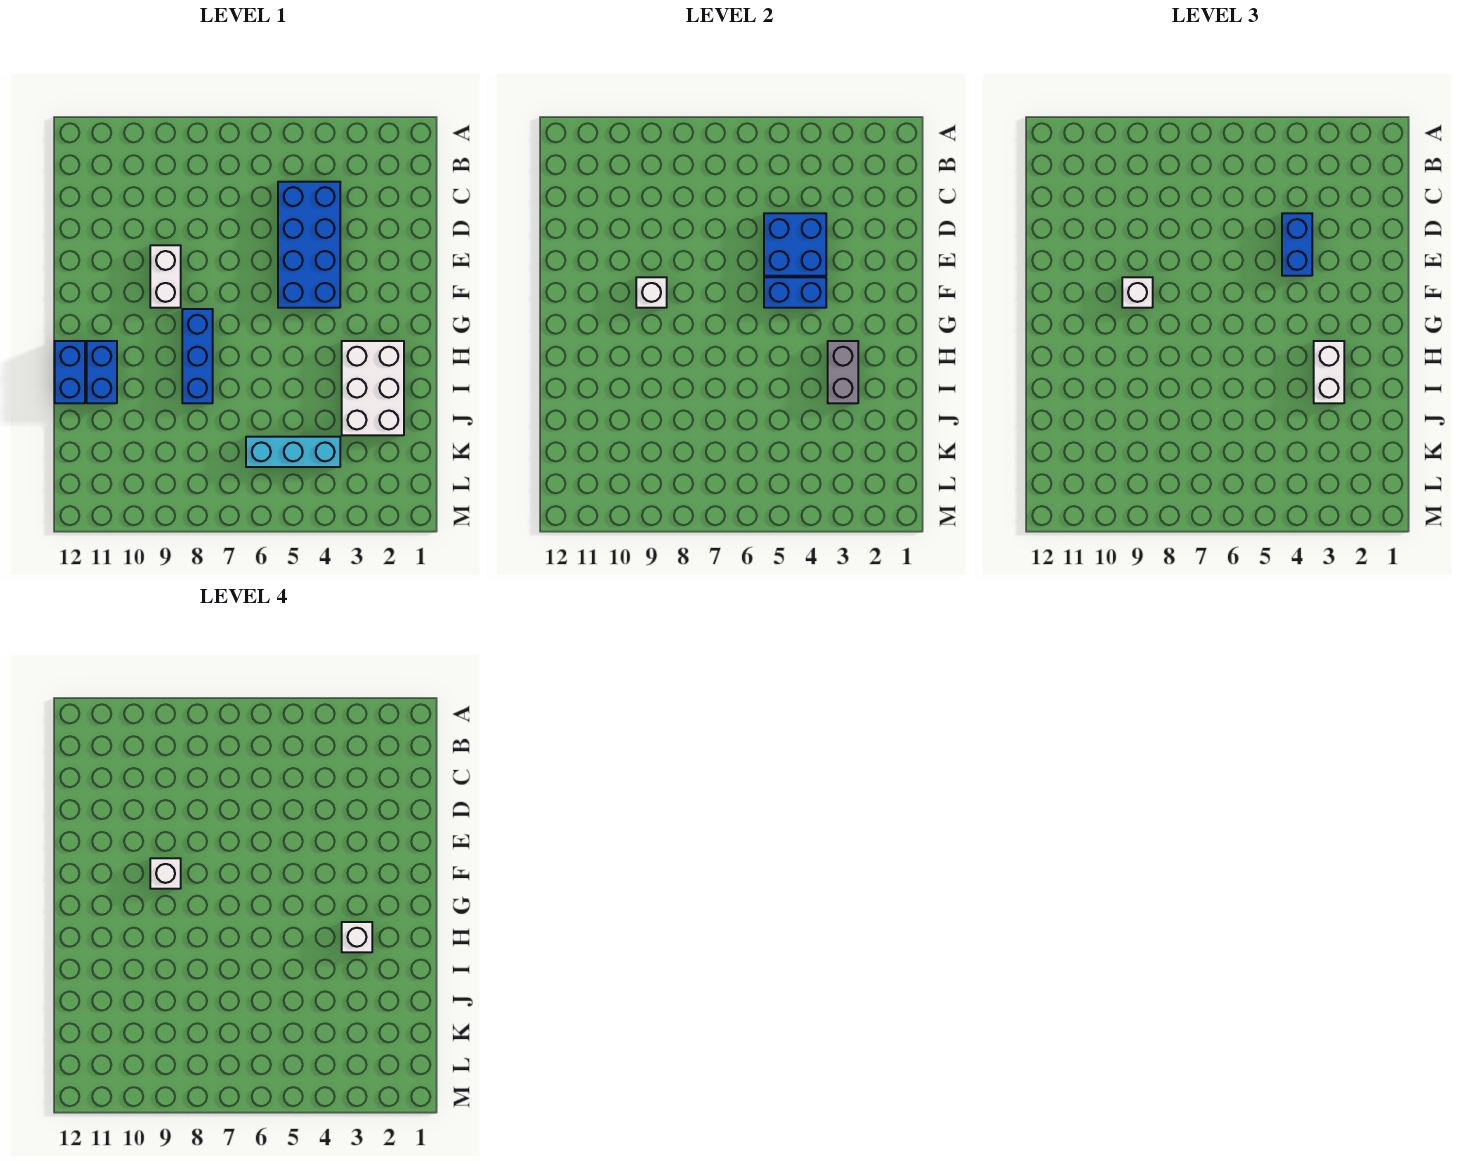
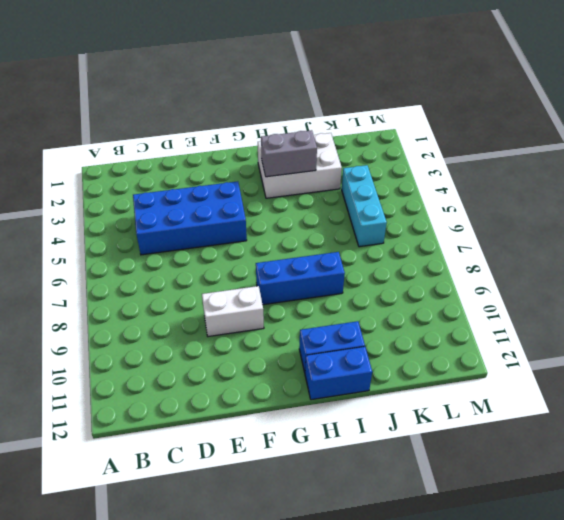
none -> blue brick D4:E5 level 2
none -> blue brick F4:F5 level 2
none -> white brick F9 level 2

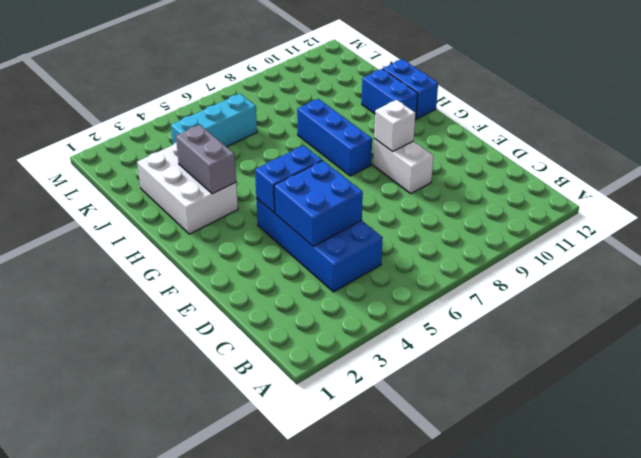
none -> blue brick D4:E4 level 3
none -> white brick F9 level 3
none -> white brick H3:I3 level 3

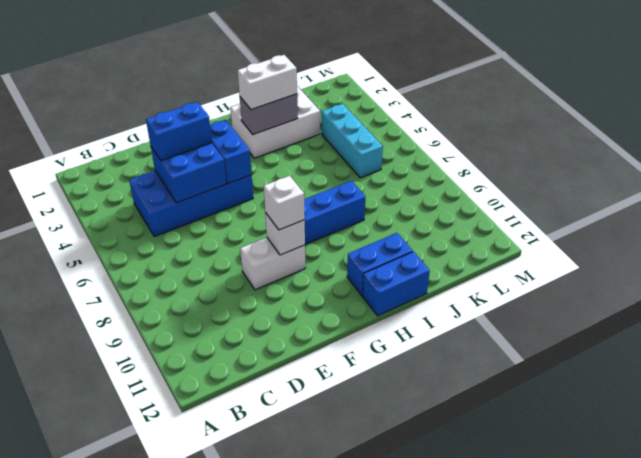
none -> white brick F9 level 4
none -> white brick H3 level 4

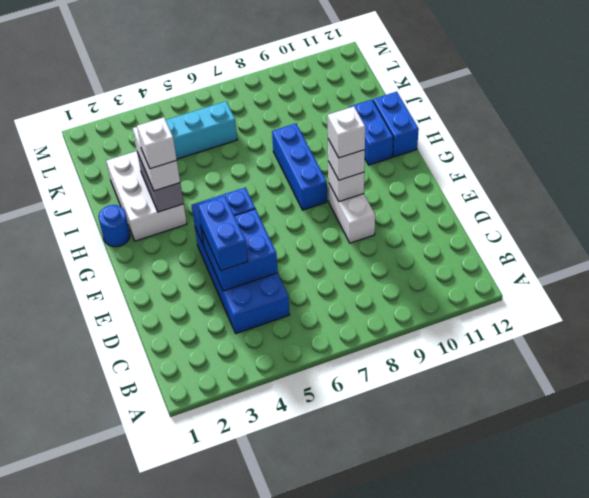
blue round brick H1 level 1 -> none

